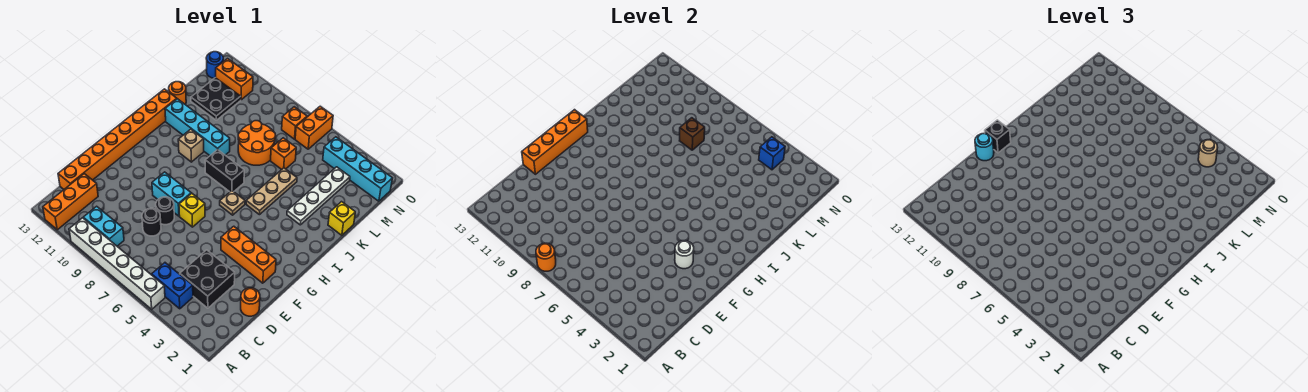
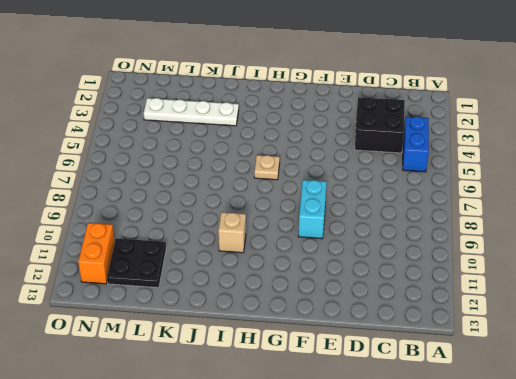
none -> white brick A5:A10 level 1
none -> orange brick A12:C12 level 1
none -> cyan brick B9:B10 level 1
none -> orange brick C13:J13 level 1

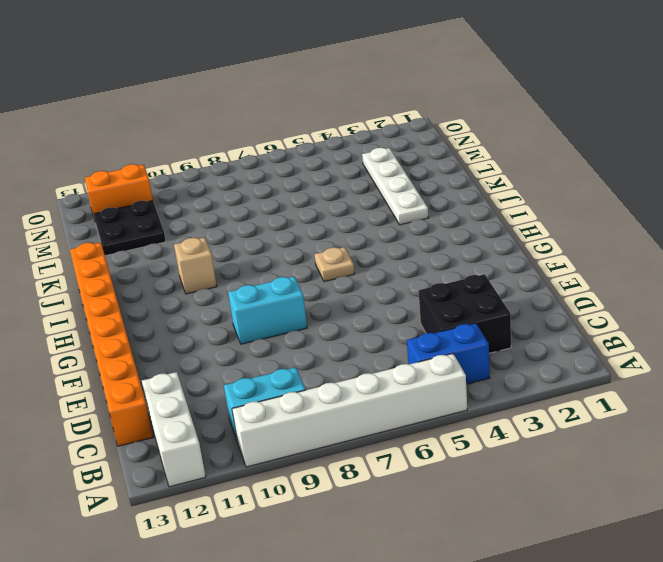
white brick A12:C12 level 1 -> orange brick A12:C12 level 1
none -> orange round brick D1 level 1
none -> black round brick D8 level 1
none -> black round brick E8 level 1
none -> orange brick F2:F4 level 1

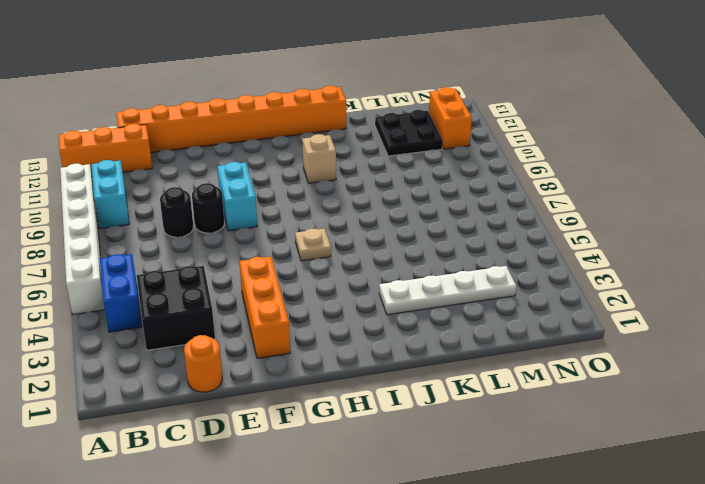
none -> yellow brick F7 level 1
none -> tan plate I5:K5 level 1
none -> black brick I7:I8 level 1
none -> cyan brick J9:J12 level 1

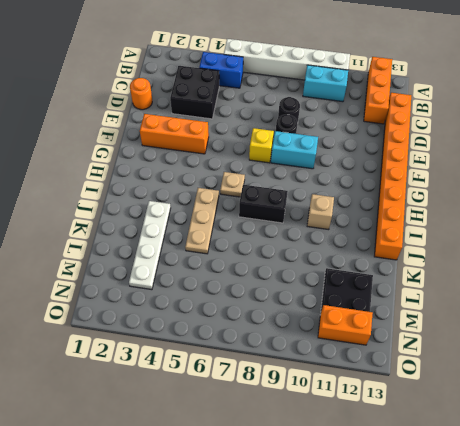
none -> cyan brick J9:J12 level 1
none -> yellow brick K1 level 1
none -> orange round brick K7:L8 level 1
none -> orange round brick K13 level 1

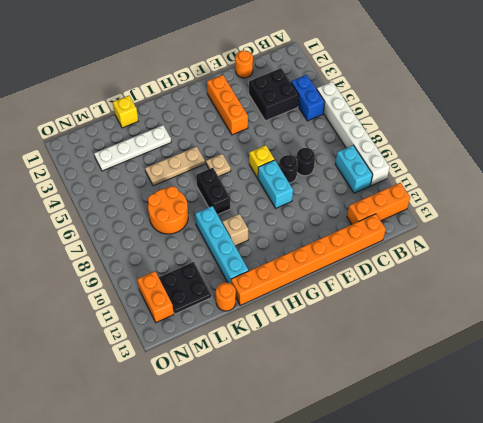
none -> orange brick L6 level 1
none -> cyan brick N1:N4 level 1
none -> orange brick N6:O6 level 1
none -> orange brick N7 level 1

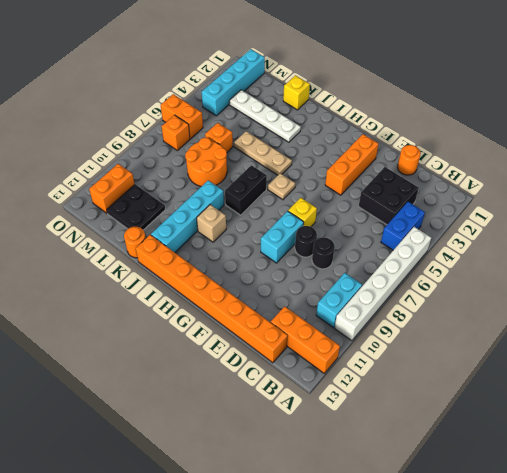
none -> blue round brick N13 level 1
none -> orange round brick A8 level 2
none -> orange brick E13:H13 level 2
none -> white round brick F3 level 2

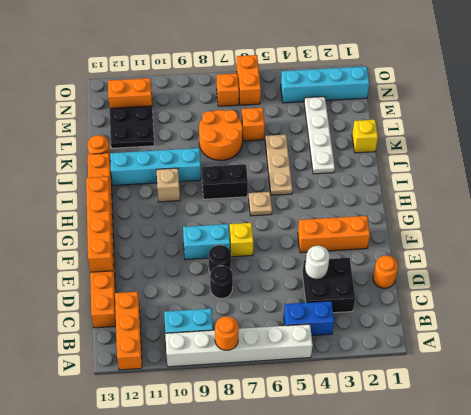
white round brick D4 level 2 -> white round brick F3 level 2
none -> blue round brick N13 level 1
none -> brown brick L8 level 2
none -> blue brick N4 level 2
none -> cyan round brick F13 level 3

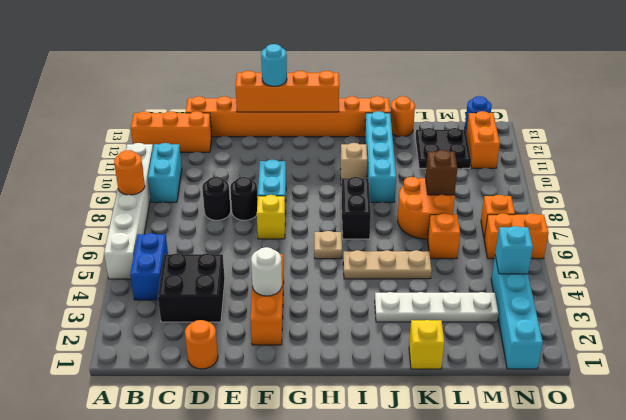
cyan brick N4 level 2 -> blue brick N4 level 2
none -> black brick G13 level 3
none -> tan round brick N4 level 3

